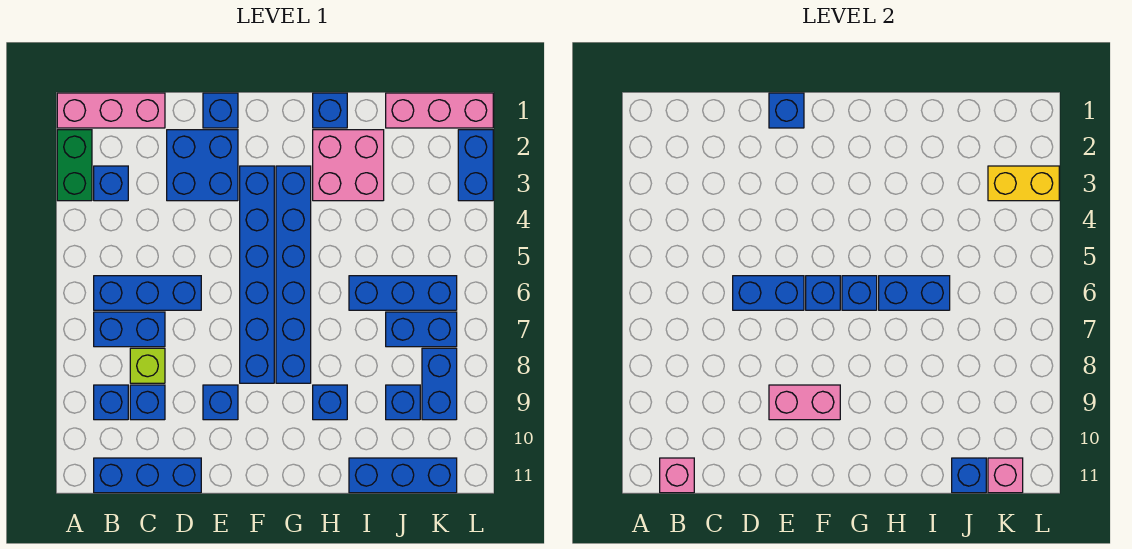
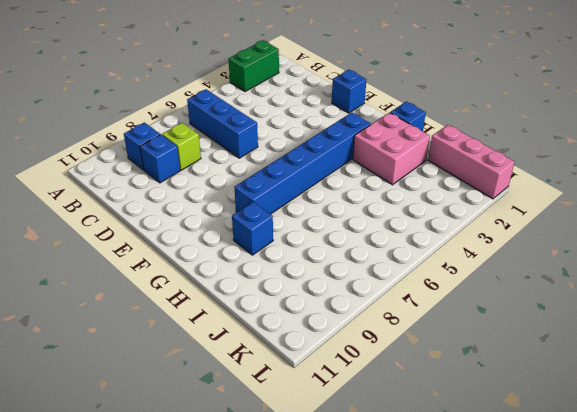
none -> pink brick A1:C1 level 1
none -> blue brick B3 level 1
none -> blue brick B7:C7 level 1
none -> blue brick B11:D11 level 1

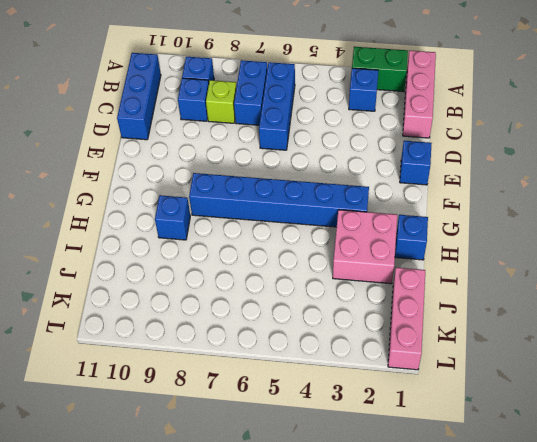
none -> blue brick D2:E3 level 1
none -> blue brick E9 level 1
none -> blue brick F3:F8 level 1
none -> blue brick I6:K6 level 1

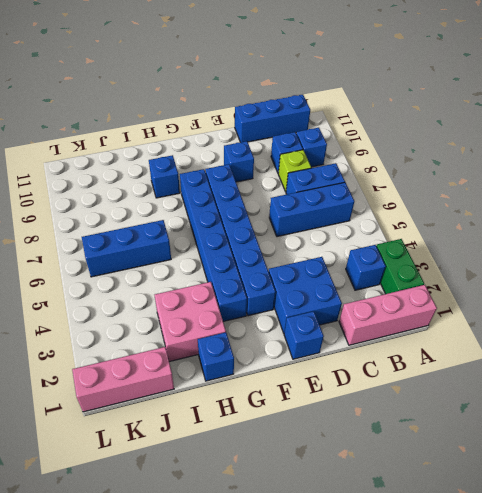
none -> blue brick I11:K11 level 1
none -> blue brick J7:K7 level 1
none -> blue brick J9 level 1
none -> blue brick K8:K9 level 1

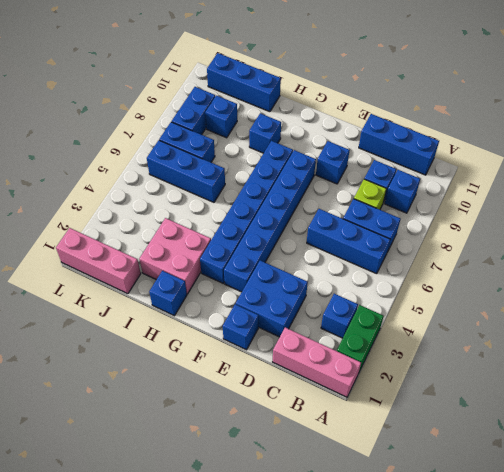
none -> blue brick L2:L3 level 1
none -> pink brick B11 level 2
none -> blue brick D6:E6 level 2
none -> blue brick E1 level 2

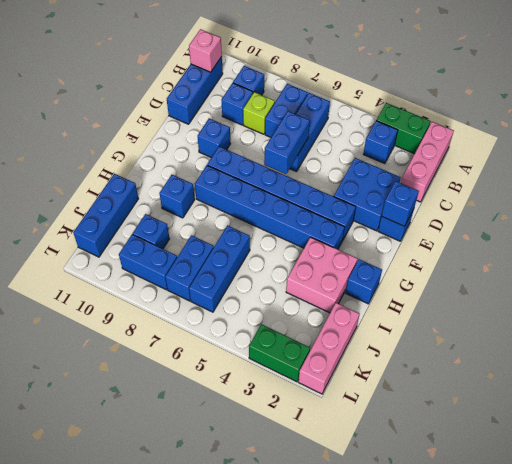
green brick L2:L3 level 1 -> blue brick L2:L3 level 1
none -> pink brick E9:F9 level 2
none -> blue brick F6 level 2
none -> blue brick G6 level 2
none -> blue brick H6:I6 level 2

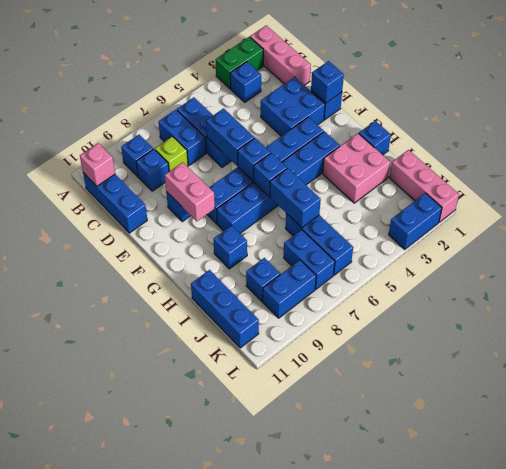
none -> blue brick J11 level 2
none -> yellow brick K3:L3 level 2
none -> pink brick K11 level 2

